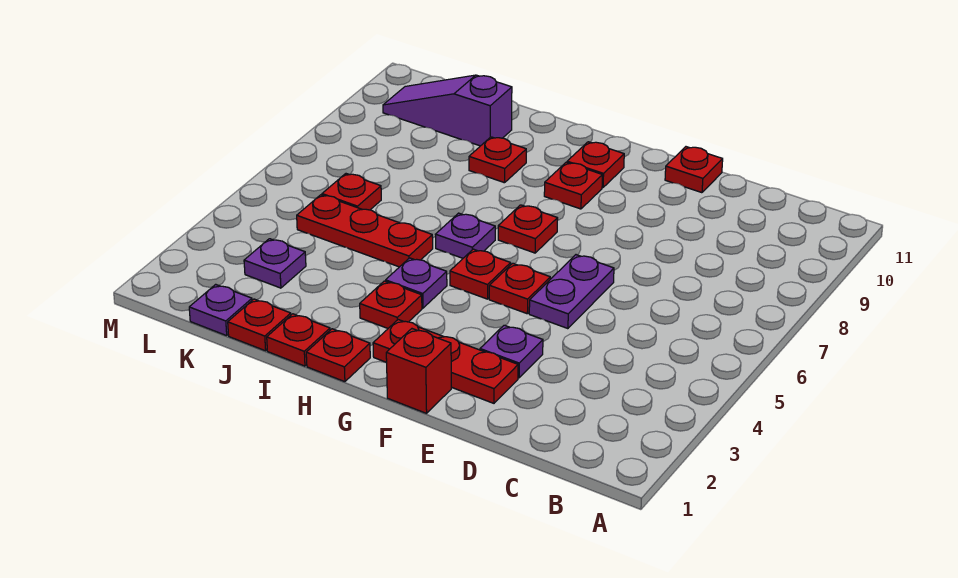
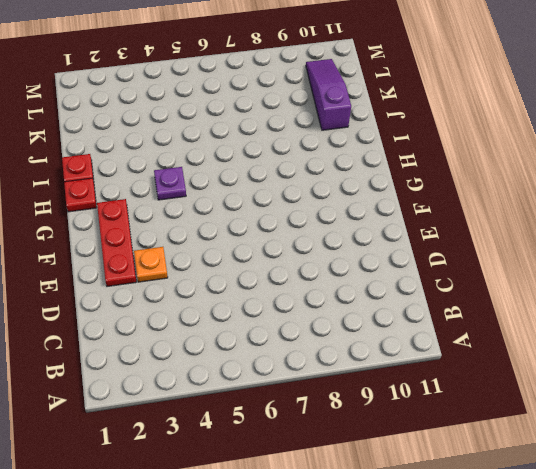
orange plate E3 level 1 -> purple plate E3 level 1
none -> purple plate E5:E6 level 1
none -> red plate E11 level 1
none -> red brick F1 level 1

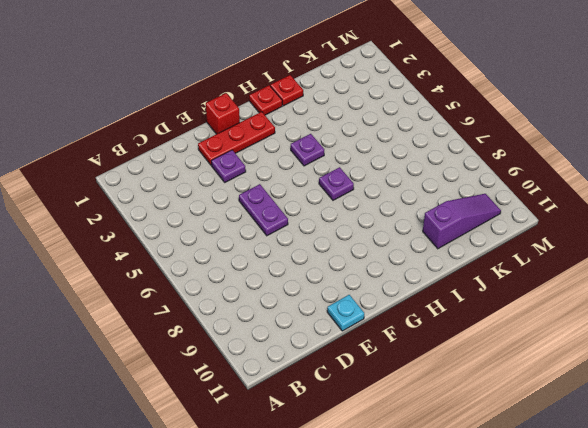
cyan plate E11 level 1 -> red plate E11 level 1
none -> red plate F5 level 1
none -> red plate G5 level 1
none -> red plate G7 level 1

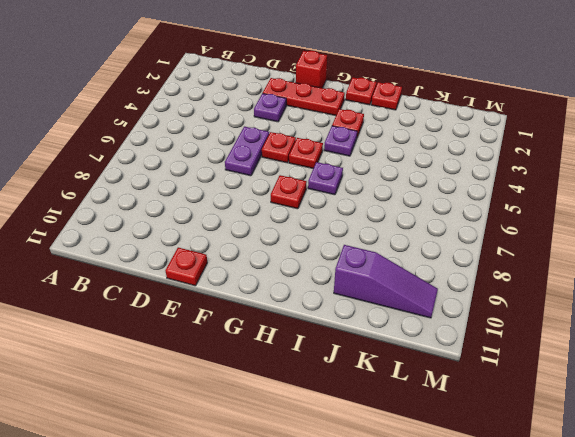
none -> red plate G9 level 1
none -> red plate G10 level 1
none -> red plate I5:K5 level 1

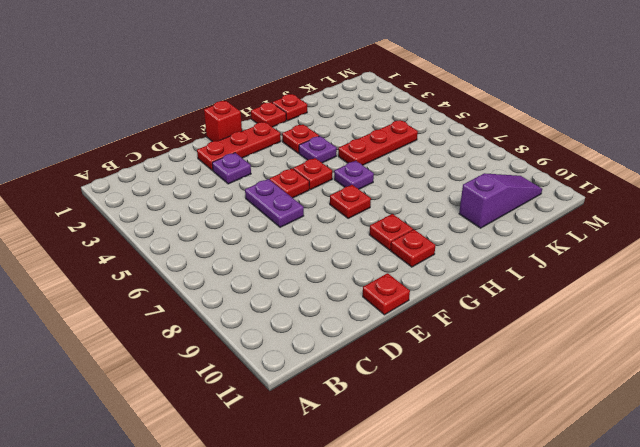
none -> red plate I9 level 1
none -> red plate J1 level 1
none -> purple plate K1 level 1

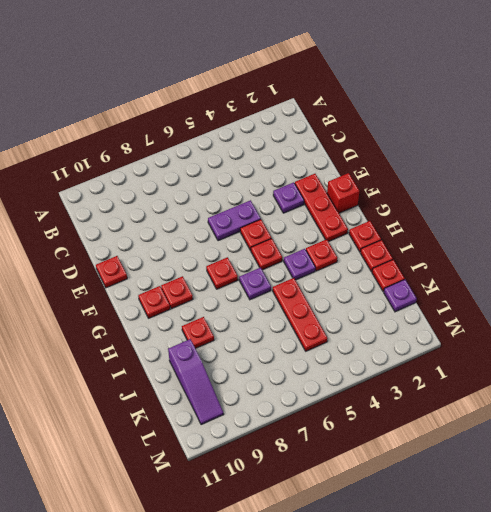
none -> purple plate K3 level 1
none -> red plate K6 level 1

